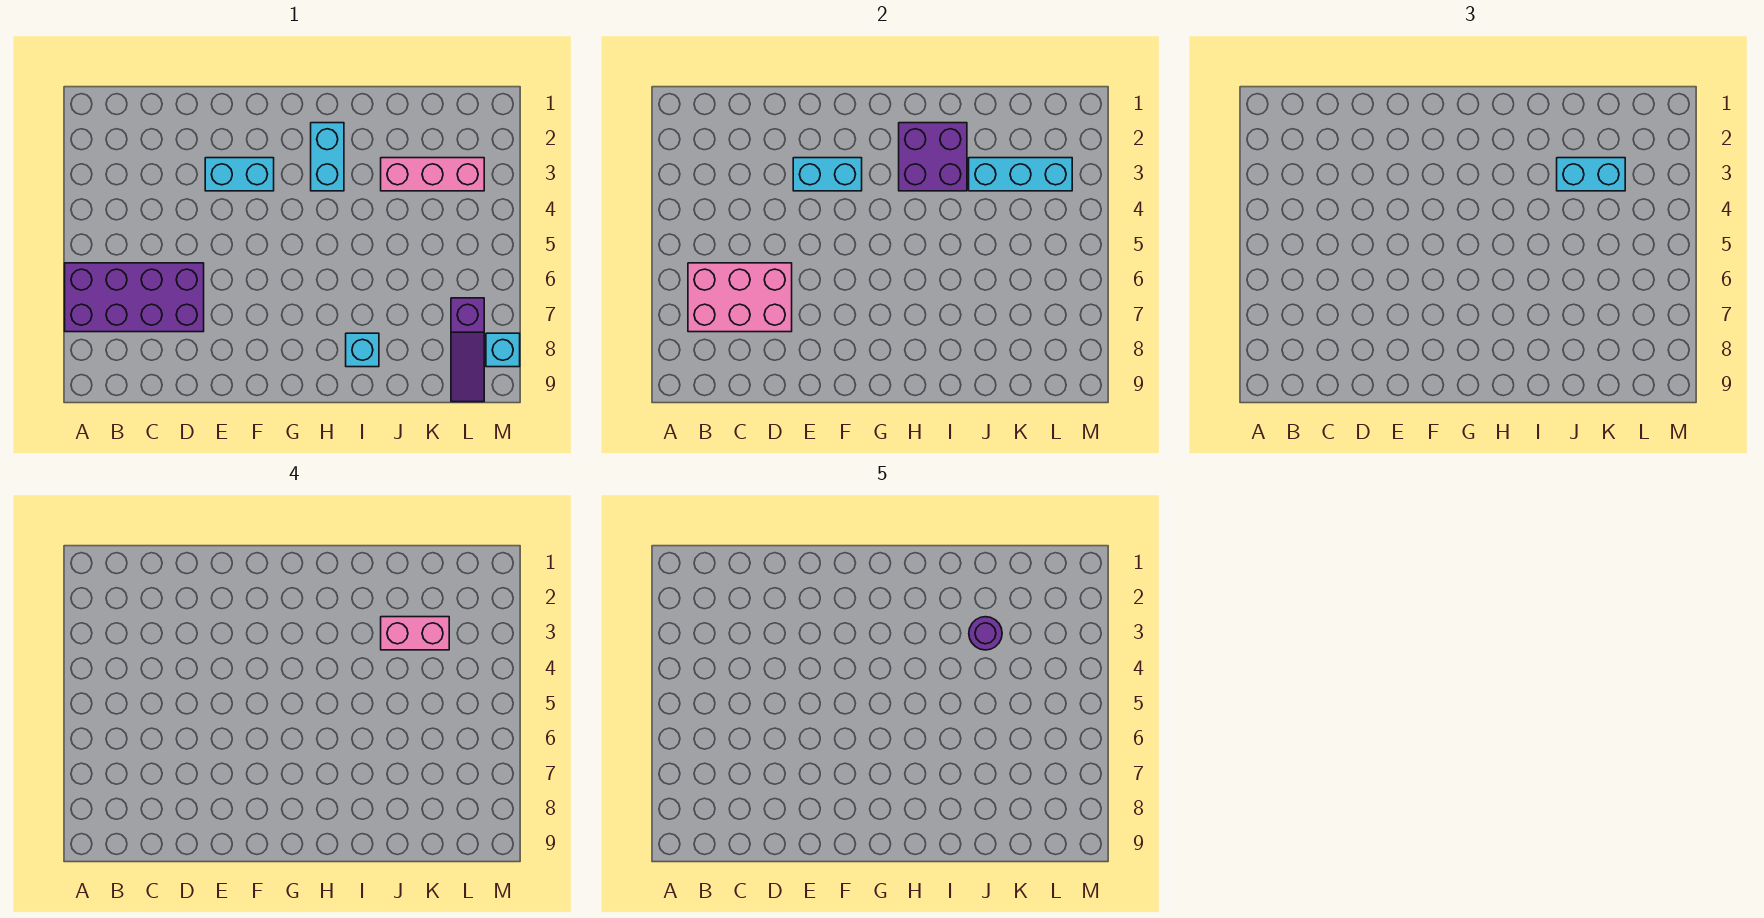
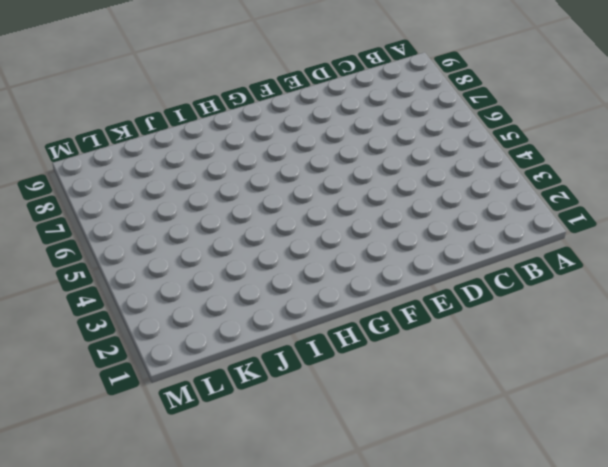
none -> purple brick A6:D7 level 1
none -> cyan brick E3:F3 level 1
none -> cyan brick H2:H3 level 1

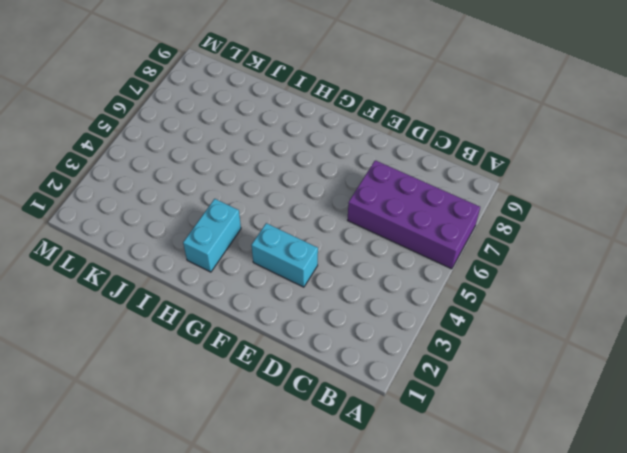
none -> cyan brick I8 level 1
none -> pink brick J3:L3 level 1
none -> purple slope L7:L9 level 1 top 7

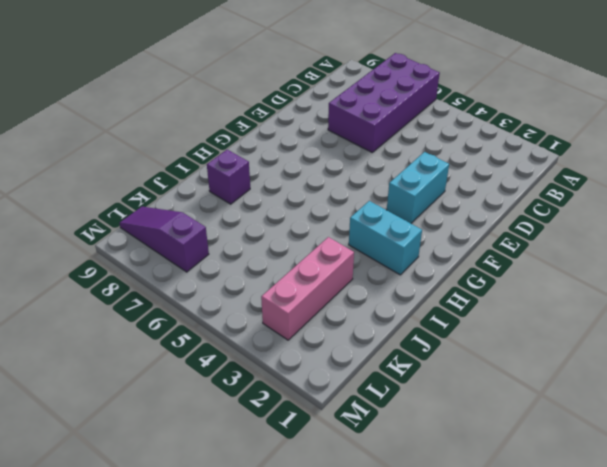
purple brick I8 level 1 -> cyan brick I8 level 1
none -> cyan brick M8 level 1
none -> pink brick B6:D7 level 2
none -> cyan brick E3:F3 level 2

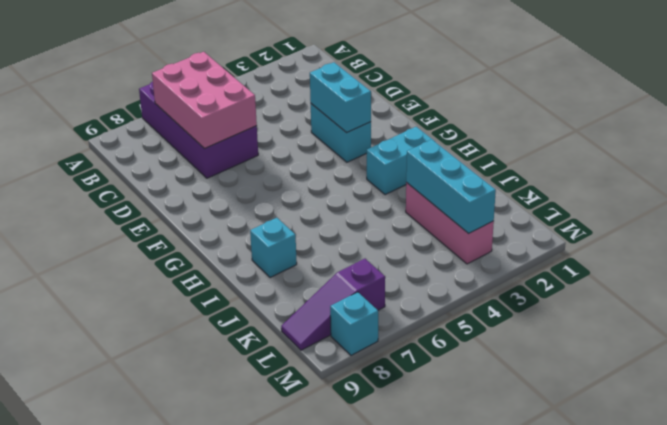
none -> purple brick H2:I3 level 2
none -> cyan brick J3:K3 level 3
none -> pink brick J3:K3 level 4

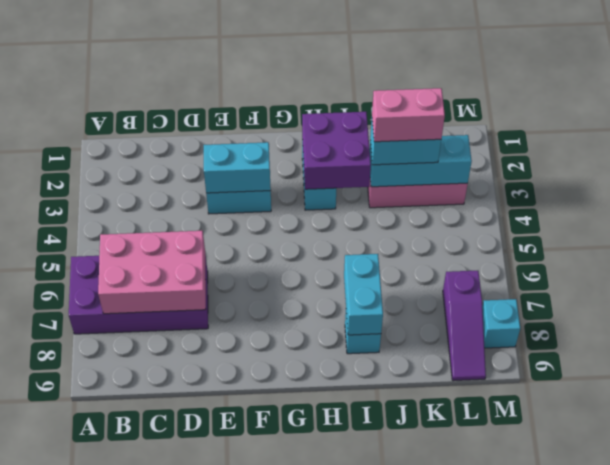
cyan brick I7:I8 level 2 -> none
none -> purple round brick J3 level 5

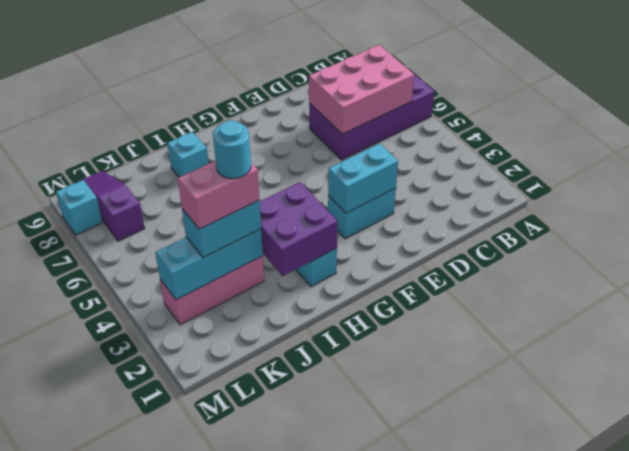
cyan round brick J3 level 5 -> purple round brick J3 level 5

